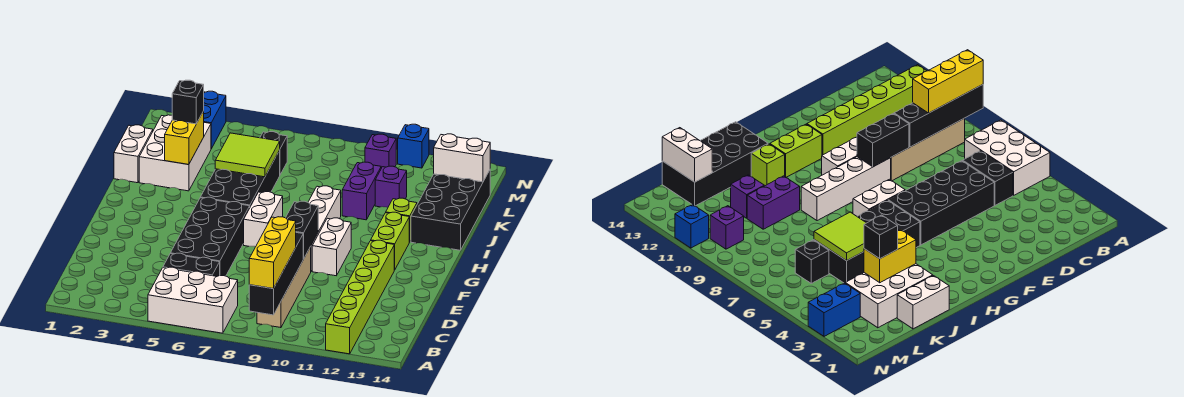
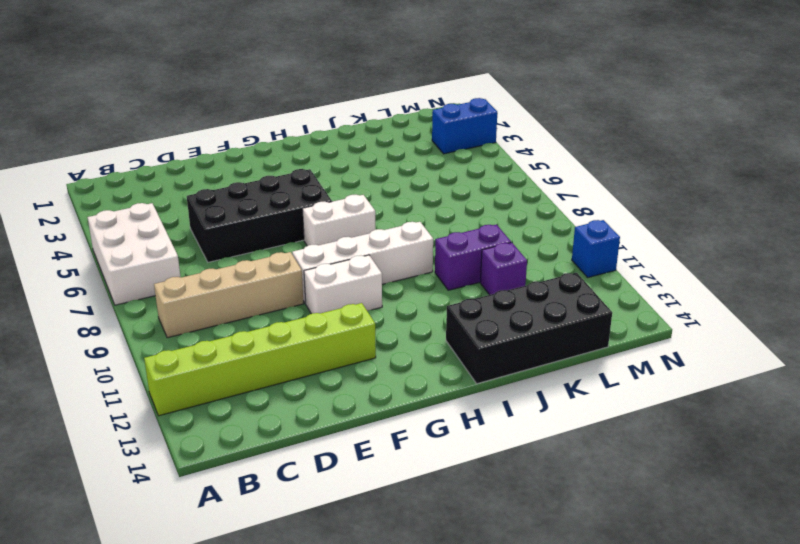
none -> black brick C5:C6 level 1
none -> lime brick G12:H12 level 1
none -> black brick H5:K6 level 1

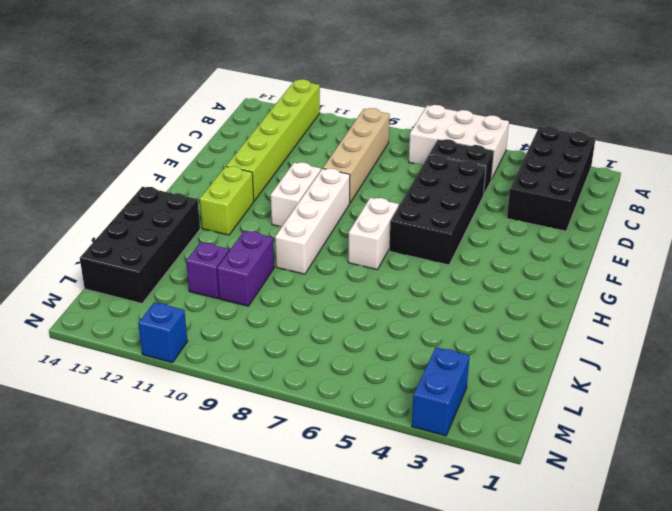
black brick A2:D3 level 1 -> black brick H5:K6 level 1
none -> lime brick I12 level 1
none -> white brick J1:K1 level 1
none -> white brick J2:L3 level 1

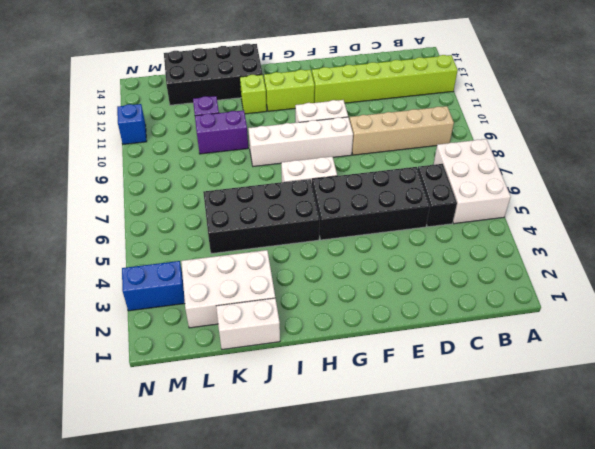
none -> black brick L6 level 1
none -> purple brick M10 level 1
none -> black brick A9:D9 level 2

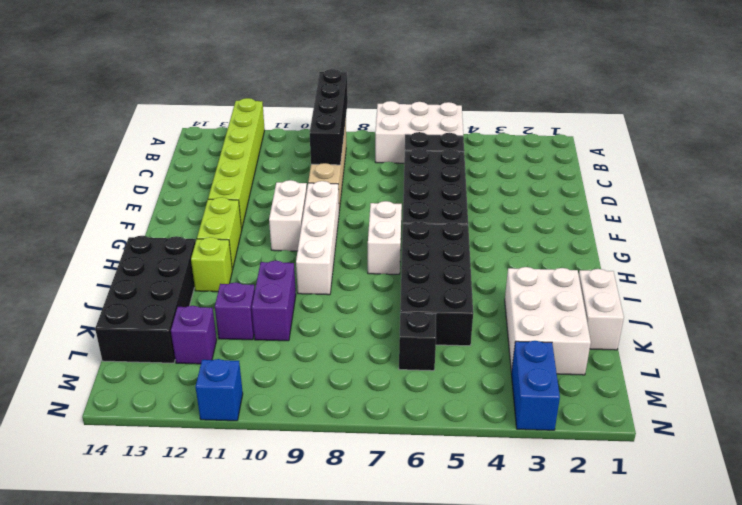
purple brick L12 level 1 -> purple brick M10 level 1
none -> black brick E9:F9 level 2
none -> yellow brick J3:K3 level 2
none -> lime tile J5:K6 level 2

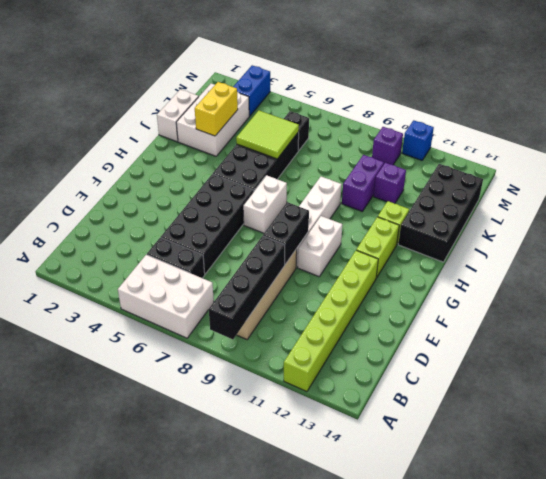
none -> white brick L13:L14 level 2
none -> yellow brick A9:C9 level 3
none -> black brick K3 level 3

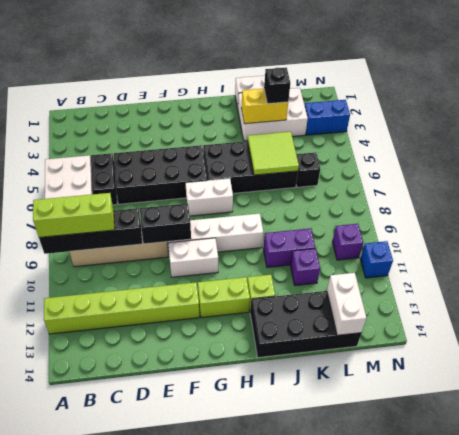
lime brick A9:C9 level 3 -> yellow brick A9:C9 level 3

